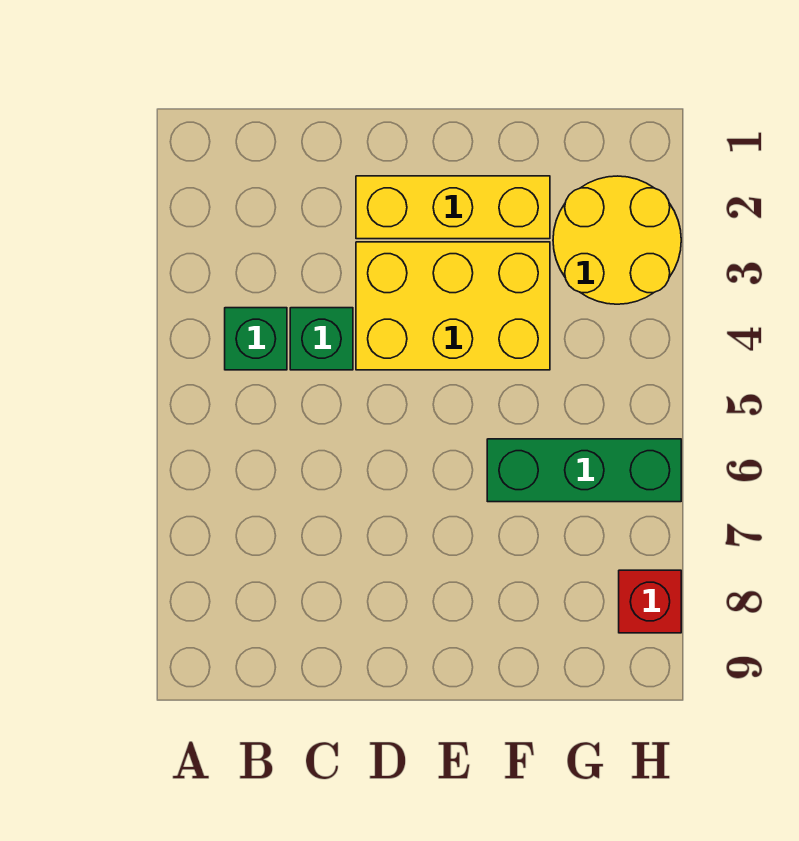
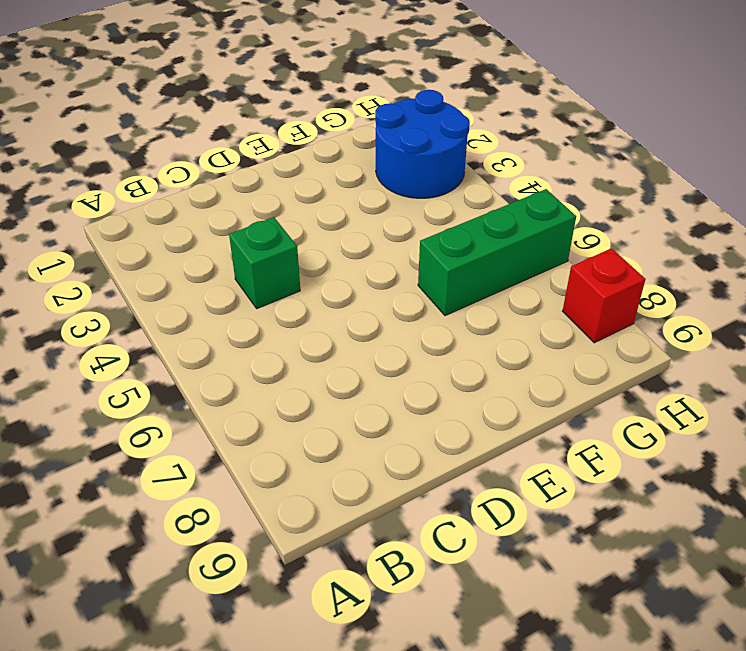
blue round brick G2:H3 level 1 -> yellow round brick G2:H3 level 1
none -> green brick B4 level 1
none -> yellow brick D2:F2 level 1

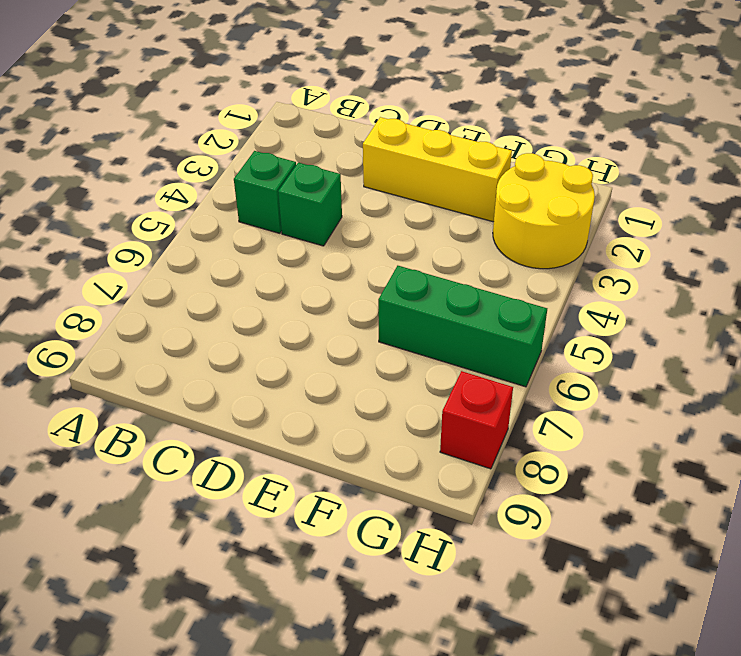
none -> yellow brick D3:F4 level 1

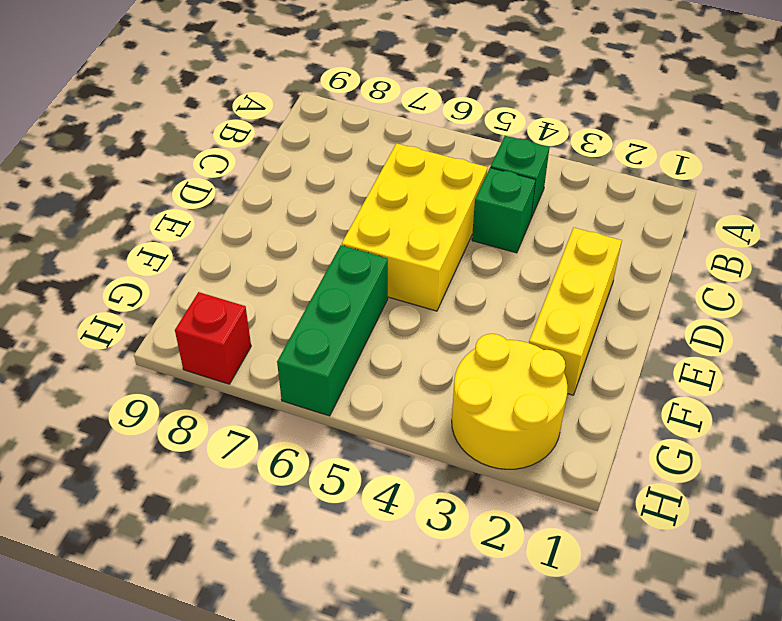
yellow brick C5:E6 level 1 -> yellow brick D3:F4 level 1

